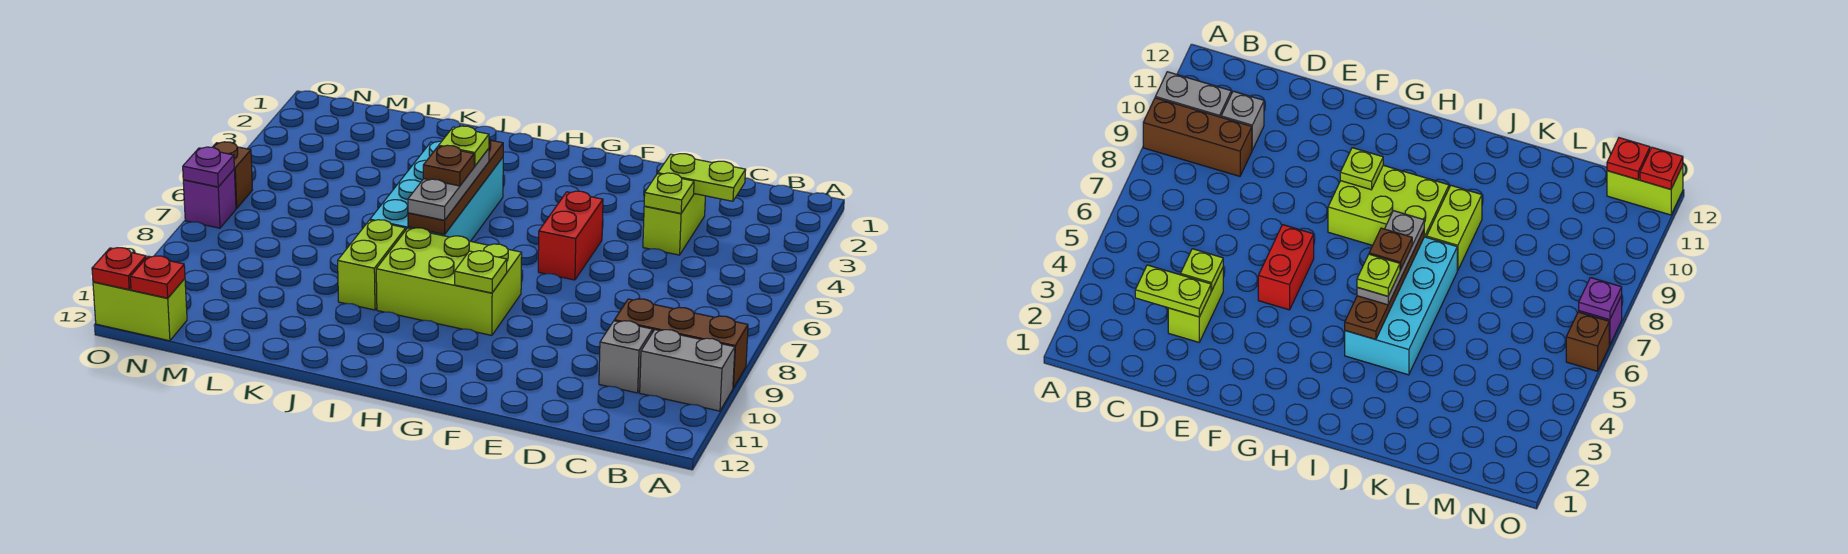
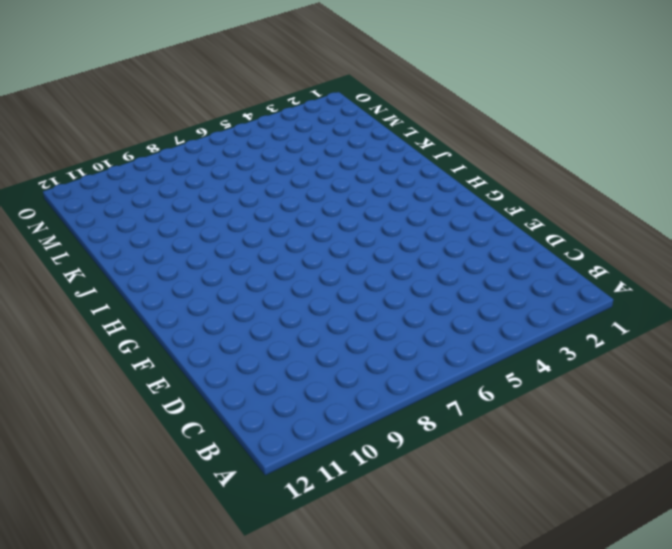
none -> brown brick A9:C9 level 1
none -> grey brick A10:B10 level 1
none -> grey brick C10 level 1

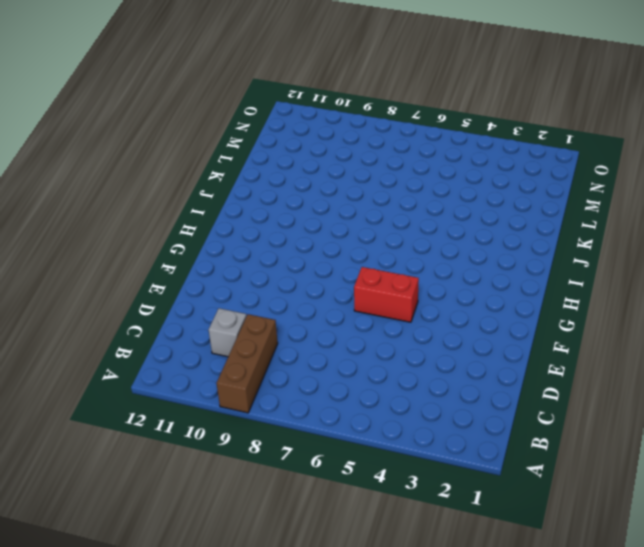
none -> grey brick A10:B10 level 1
none -> lime brick D3:D4 level 1
none -> lime brick G8:I9 level 1

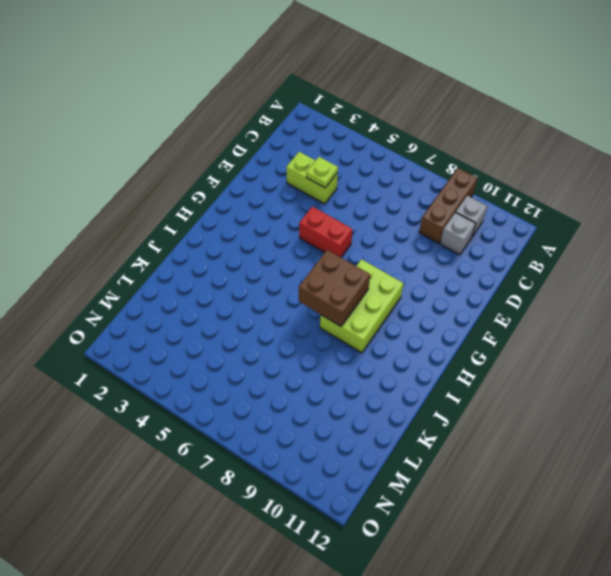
grey brick B10 level 1 -> grey brick A10:B10 level 1
brown brick H7:I8 level 2 -> brown plate I4:I7 level 2
none -> cyan brick I4:J7 level 1
none -> lime brick J8:J9 level 1
none -> lime brick N12:O12 level 1

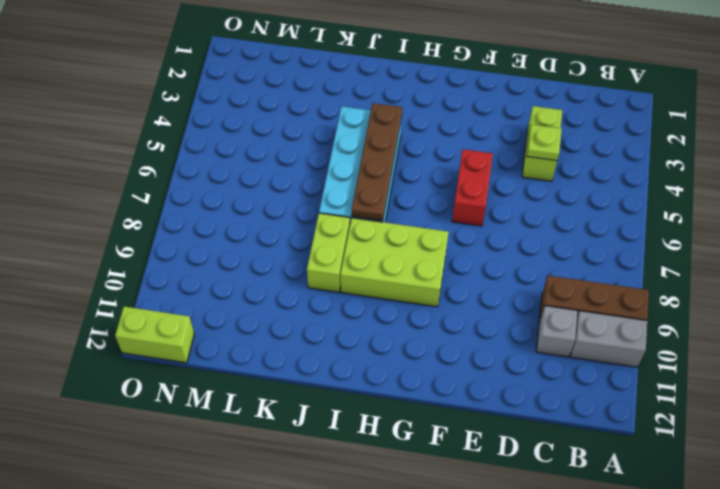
none -> brown brick O6 level 1
none -> purple brick O7 level 1
none -> lime plate C3:D3 level 2

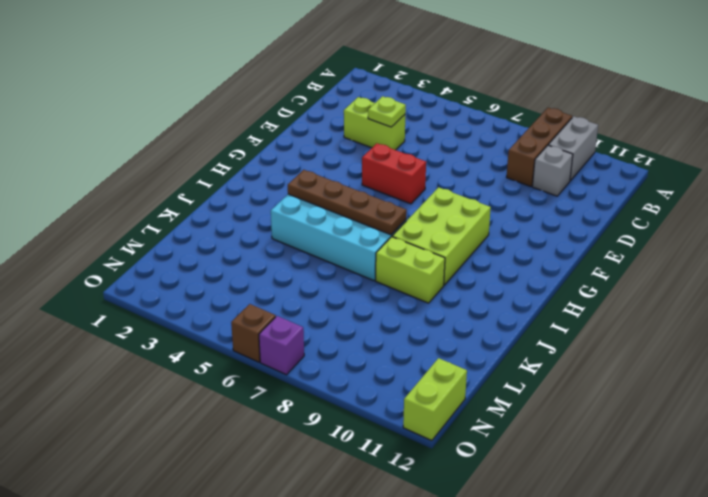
none -> lime plate C3:D3 level 2
none -> lime plate G9 level 2
none -> red plate N12 level 2

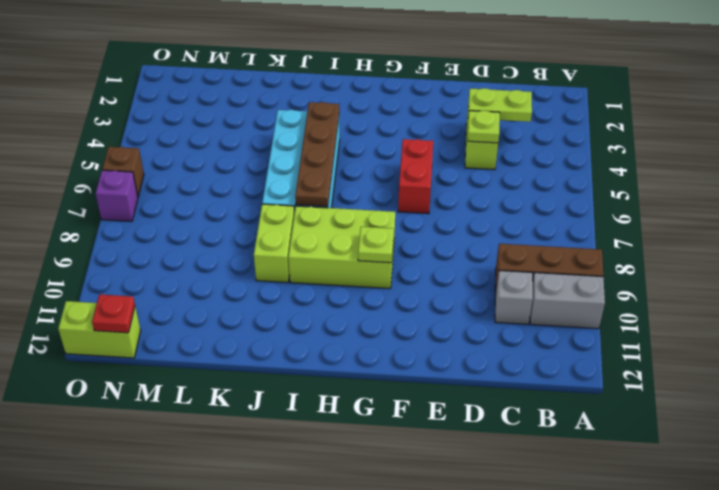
none -> purple plate O7 level 2
none -> red plate O12 level 2
none -> grey plate I5:I7 level 3

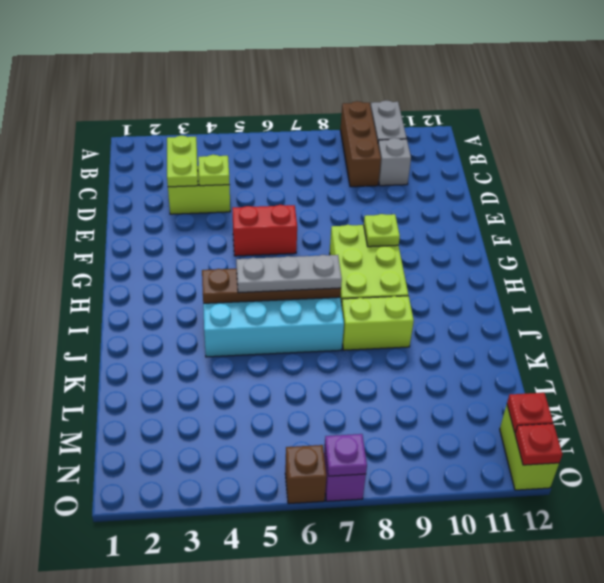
none -> lime plate I5 level 4
none -> brown plate I6 level 4

